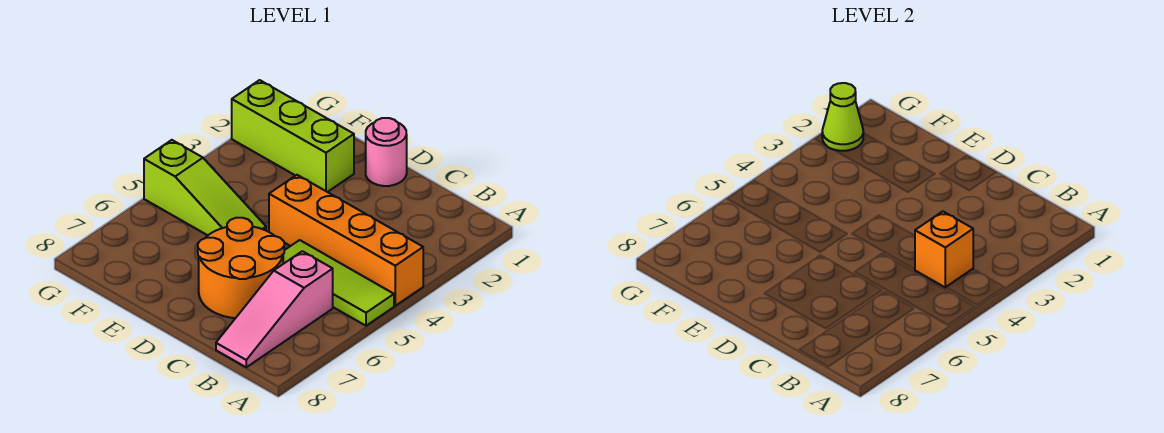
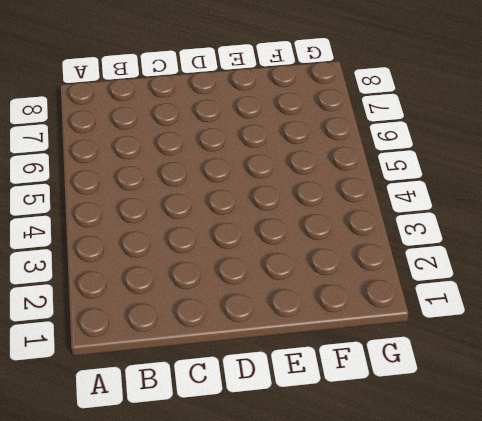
none -> orange brick A4:D4 level 1
none -> lime tile A5:C5 level 1

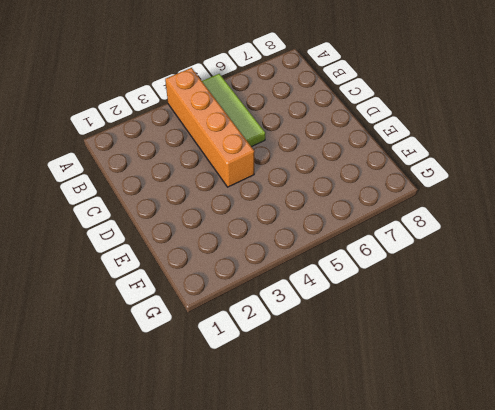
none -> pink slope B6:B8 level 1 top 6
none -> orange round brick C6:D7 level 1

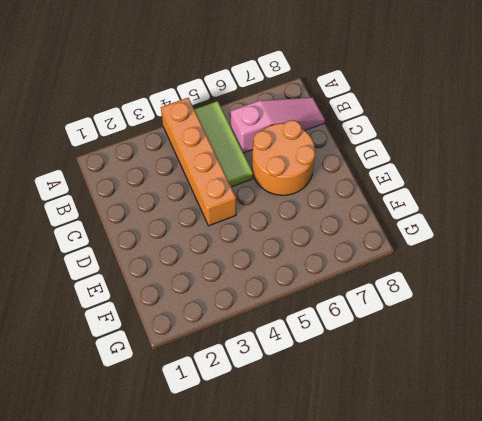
none -> pink round brick D1 level 1
none -> lime brick E2:G2 level 1

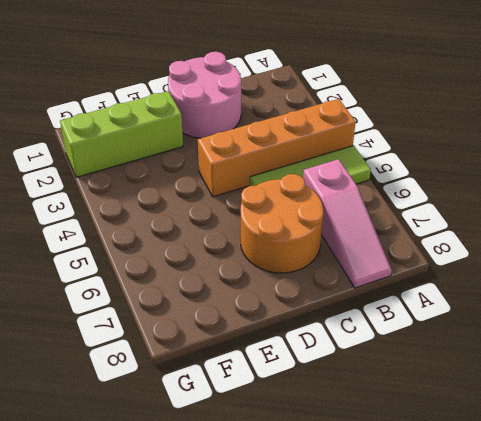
pink round brick C1:D2 level 1 -> pink round brick D1 level 1
none -> lime slope E5:G5 level 1 top G
none -> orange brick B4 level 2

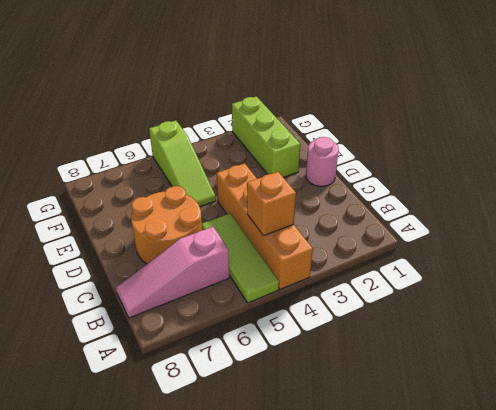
none -> lime cone G2 level 2

